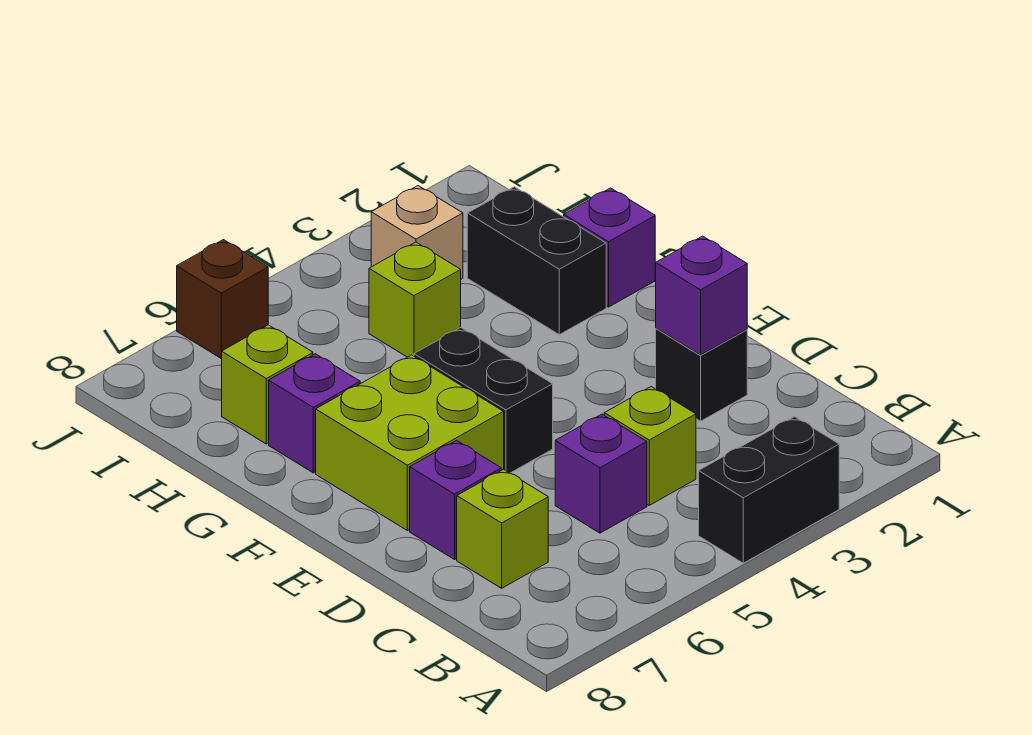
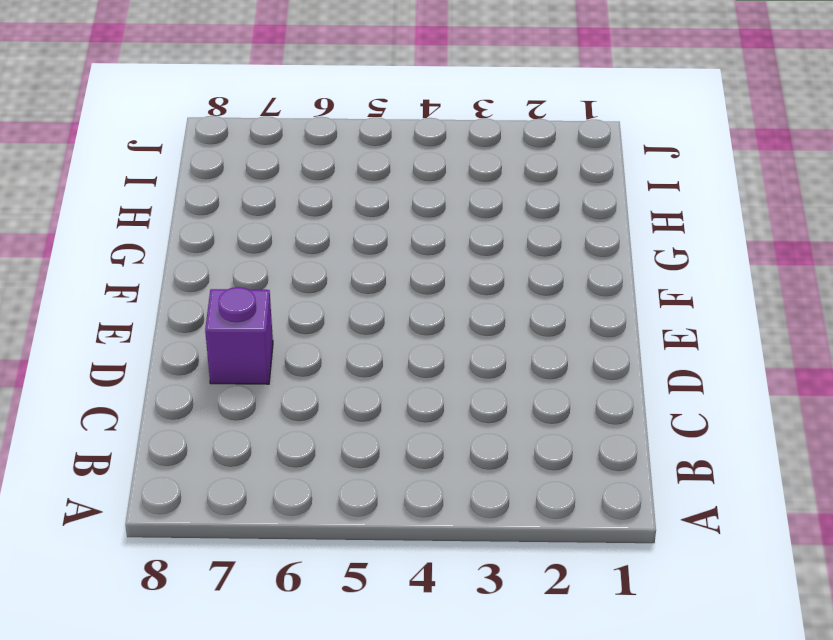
none -> black brick A3:A4 level 1
none -> lime brick C4 level 1
none -> purple brick C5 level 1

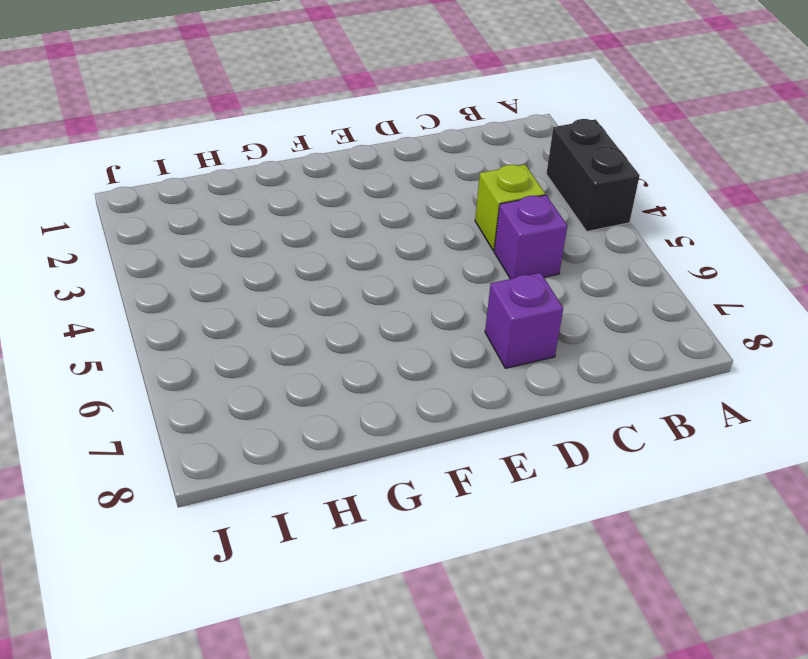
none -> lime brick C7 level 1
none -> black brick D2 level 1
none -> black brick E5:F5 level 1

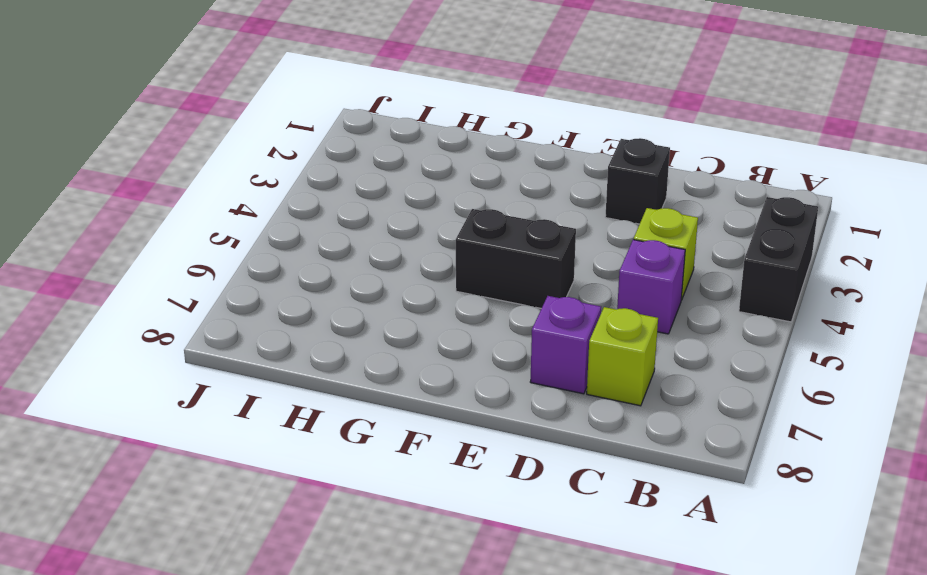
none -> lime brick E6:F7 level 1
none -> purple brick G1 level 1
none -> black brick G2:H2 level 1

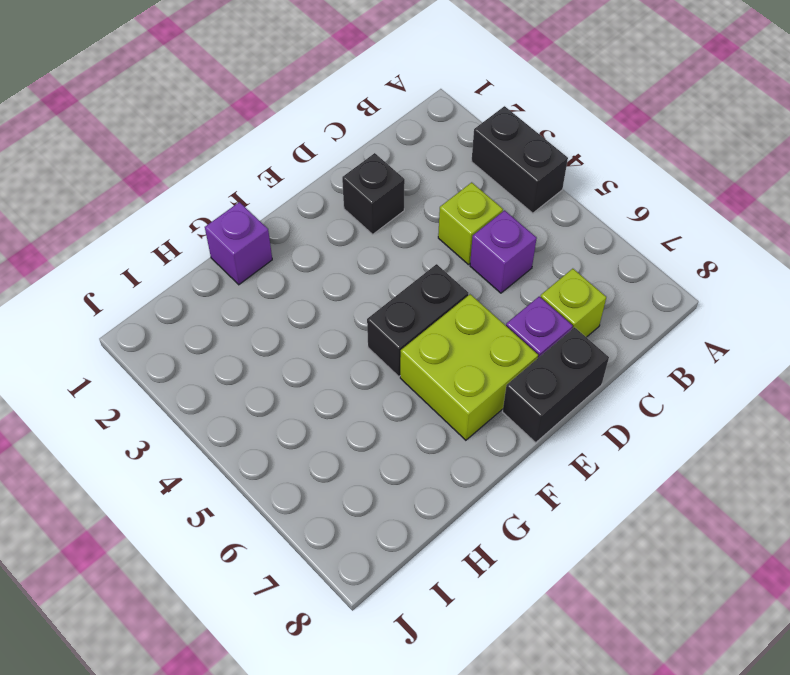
black brick D8:E8 level 1 -> black brick G2:H2 level 1
none -> purple brick G7 level 1
none -> lime brick H4 level 1
none -> lime brick H7 level 1

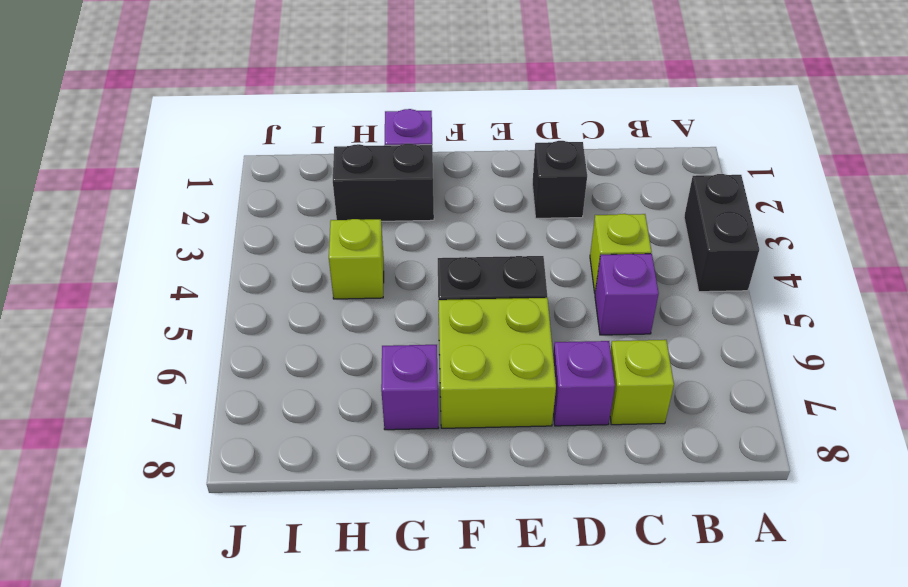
none -> lime brick H7 level 1
none -> tan brick I3 level 1
none -> brown brick J6 level 1

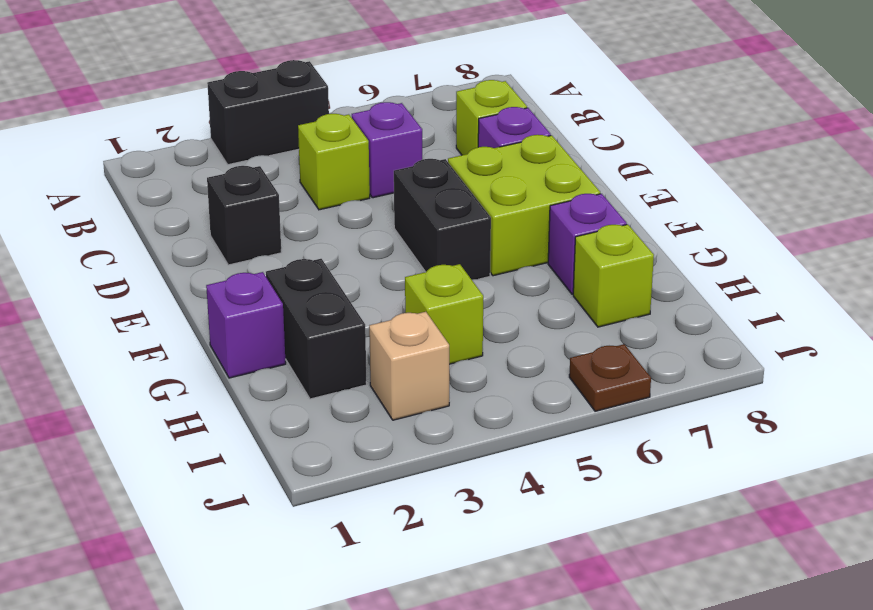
brown plate J6 level 1 -> brown brick J6 level 1
none -> purple brick D2 level 2

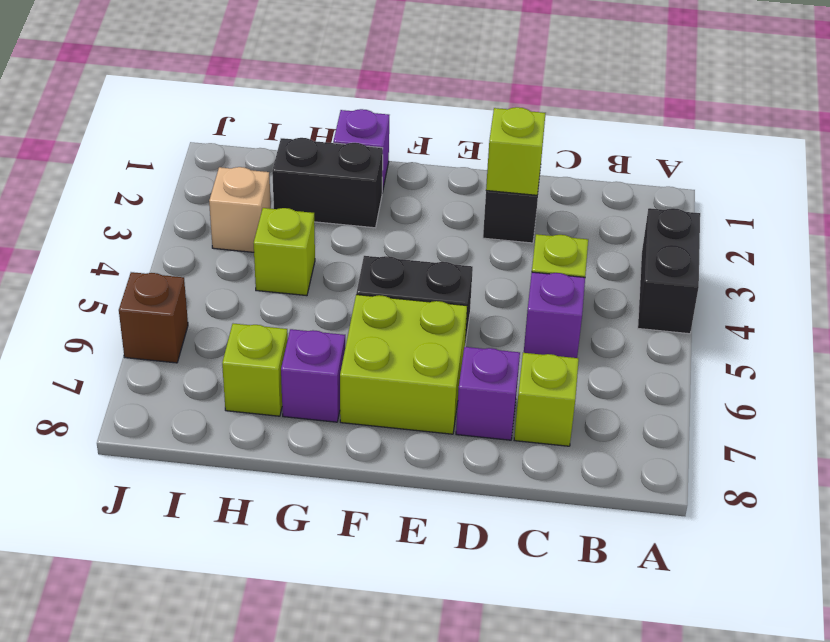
lime brick D2 level 2 -> purple brick D2 level 2

